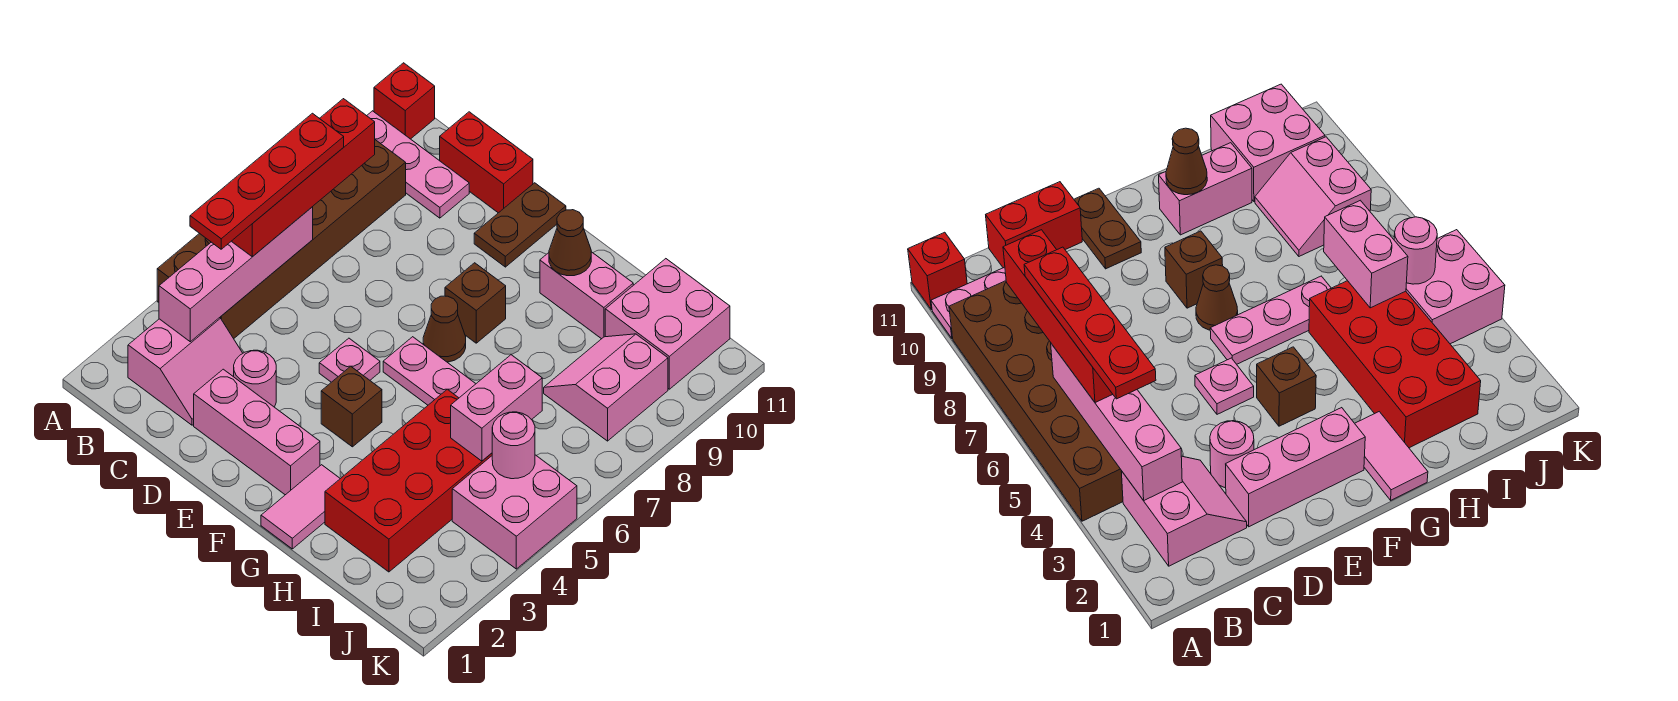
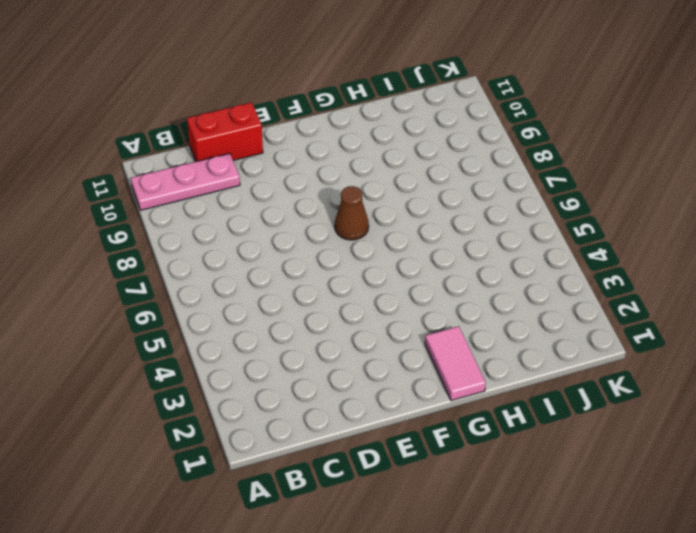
none -> brown brick A4:B9 level 1
none -> red brick A11 level 1
none -> pink slope B2:C3 level 1 top B

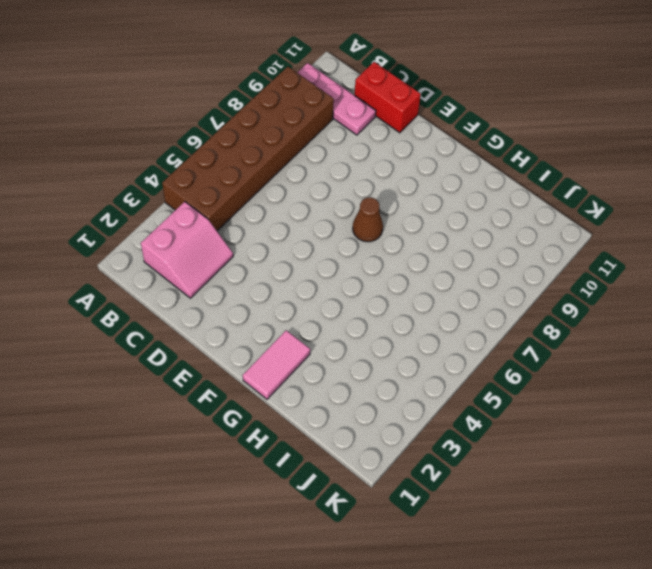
none -> red brick A11 level 1
none -> pink brick D2:F2 level 1
none -> pink round brick D3 level 1

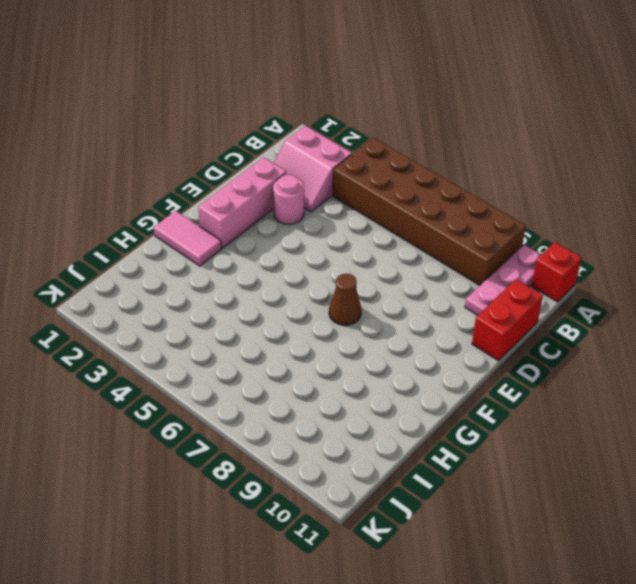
none -> pink plate E5 level 1
none -> brown plate E10:E11 level 1
none -> brown brick F4 level 1

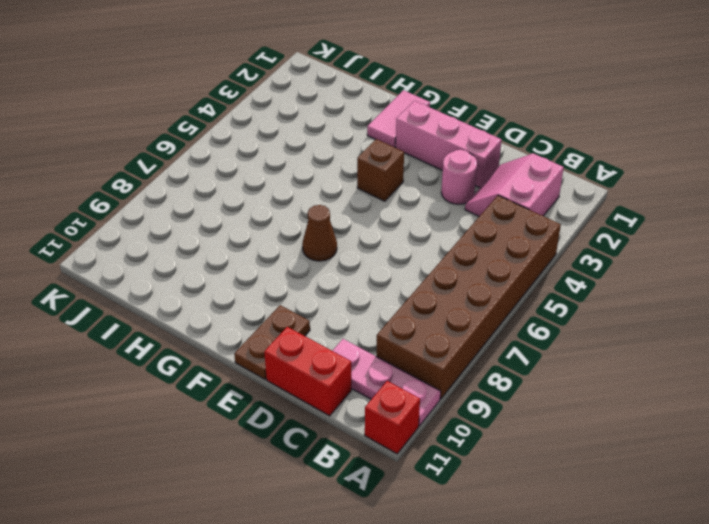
none -> pink plate E5 level 1
none -> pink plate F6:H6 level 1
none -> brown brick F8 level 1

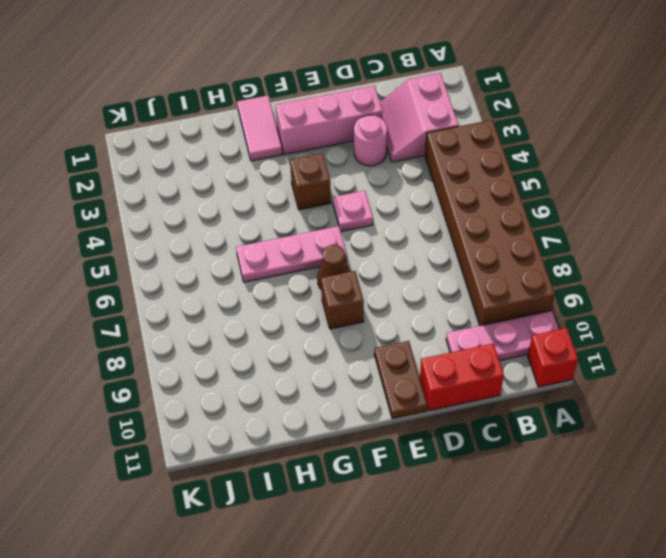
none -> pink brick G10:H10 level 1
none -> red brick H2:I5 level 1
none -> pink slope I8:J9 level 1 top J

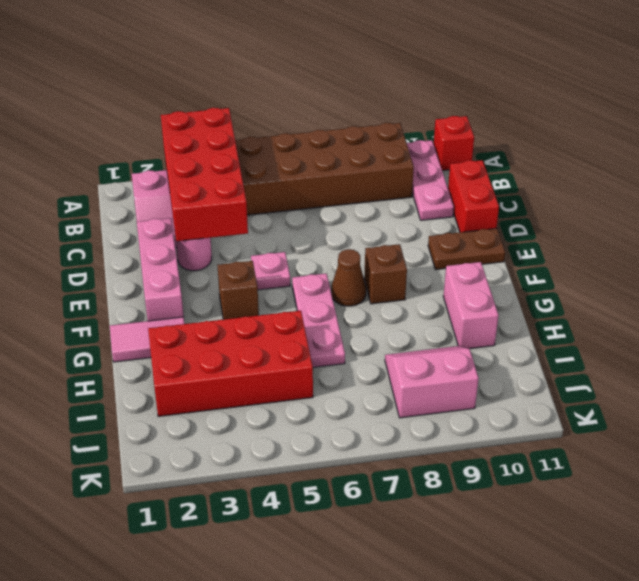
red brick A3:D4 level 2 -> pink brick B3:B6 level 2
none -> pink brick I10:J11 level 1
none -> pink brick J4:K5 level 1
none -> brown cone G10 level 2

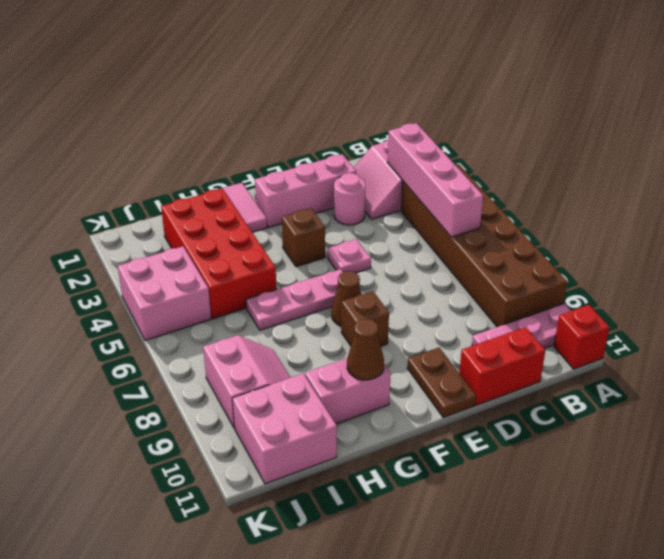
none -> pink brick I5:I6 level 2
none -> pink round brick J5 level 2
none -> red brick B5:B8 level 3

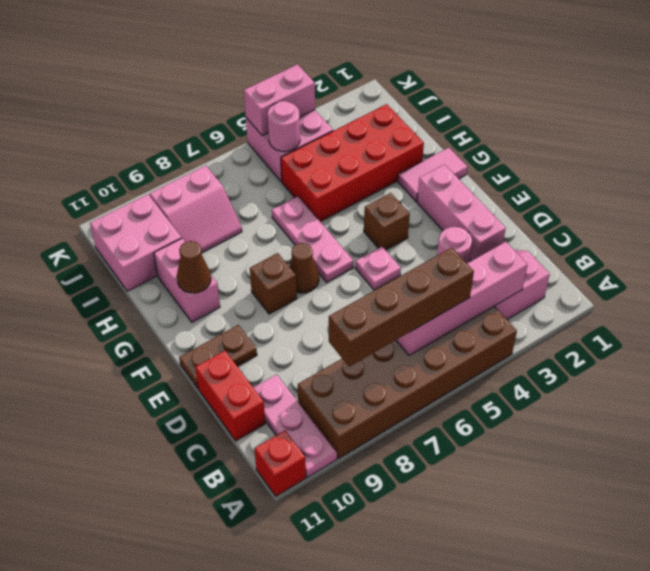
brown brick B5:B8 level 3 -> red brick B5:B8 level 3
pink brick K4:K5 level 2 -> pink brick I5:I6 level 2
none -> red plate B4:B7 level 4

